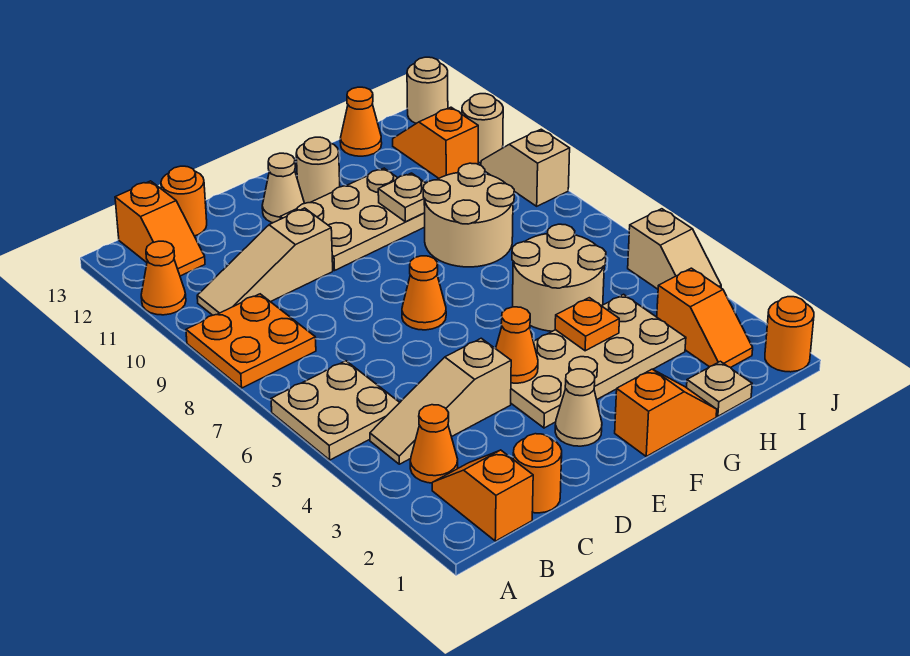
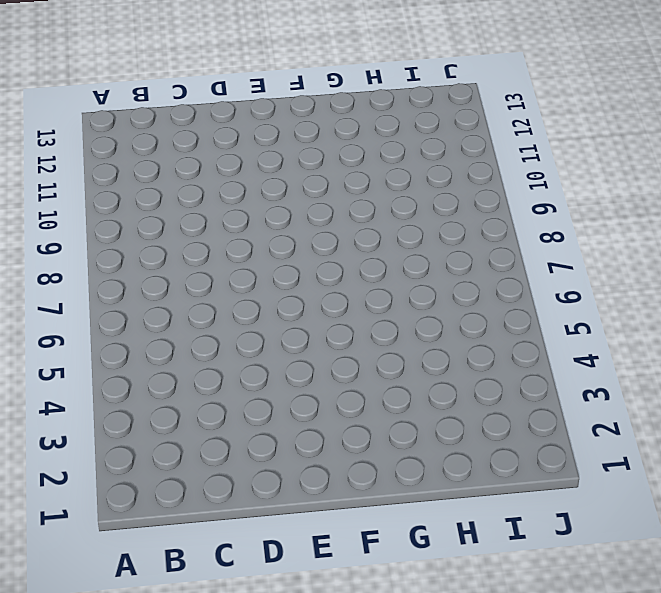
none -> tan plate A5:B6 level 1
none -> orange plate A8:B9 level 1
none -> orange cone A11 level 1
none -> orange slope B1:B2 level 1 top 1

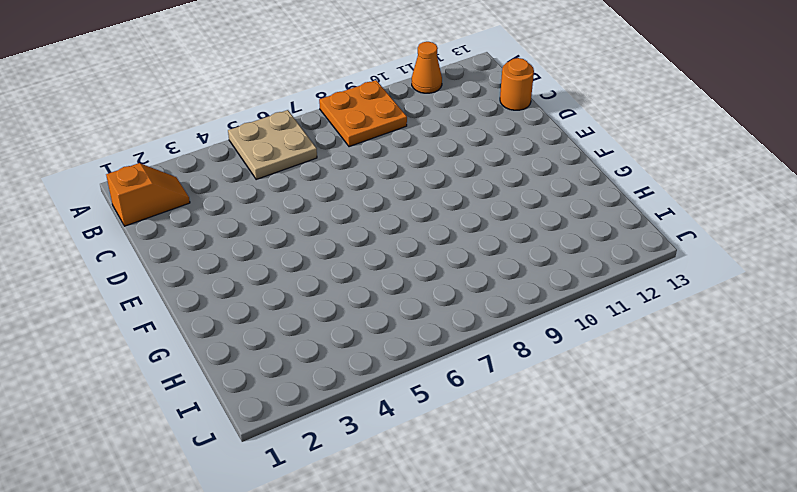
none -> orange cone B3 level 1
none -> tan slope B4:D4 level 1 top D
none -> tan slope B10:D10 level 1 top D
none -> orange slope B12:B13 level 1 top 13

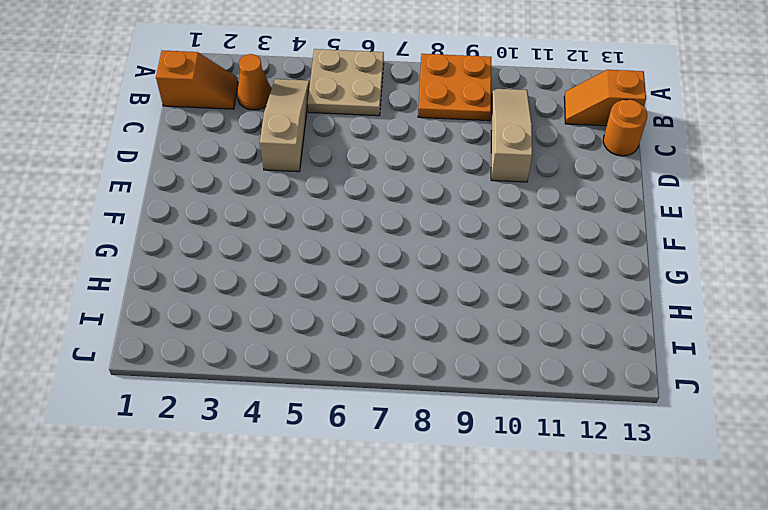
none -> orange cone A11 level 1
none -> orange round brick C1 level 1
none -> tan cone E2 level 1
none -> tan plate E3:H4 level 1

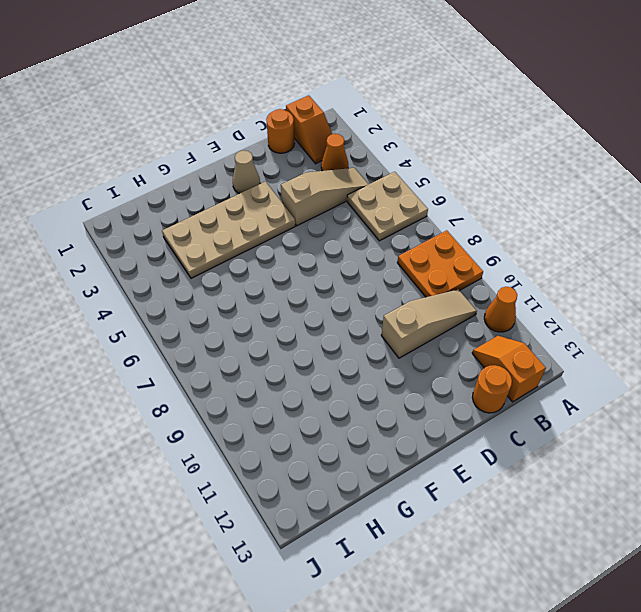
none -> orange cone E7 level 1
none -> tan plate E10:G11 level 1
none -> tan cone E12 level 1
none -> orange slope F1:G1 level 1 top F

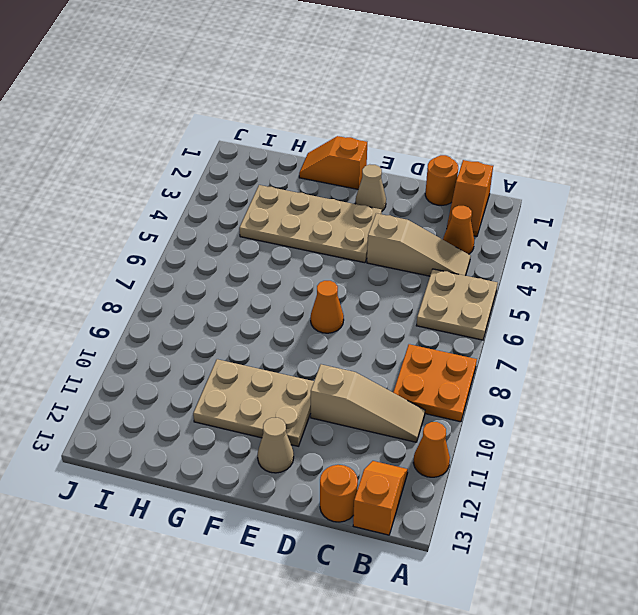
none -> tan round brick F12 level 1
none -> tan round brick G5:H6 level 1
none -> tan round brick G8:H9 level 1
none -> tan plate H1 level 1

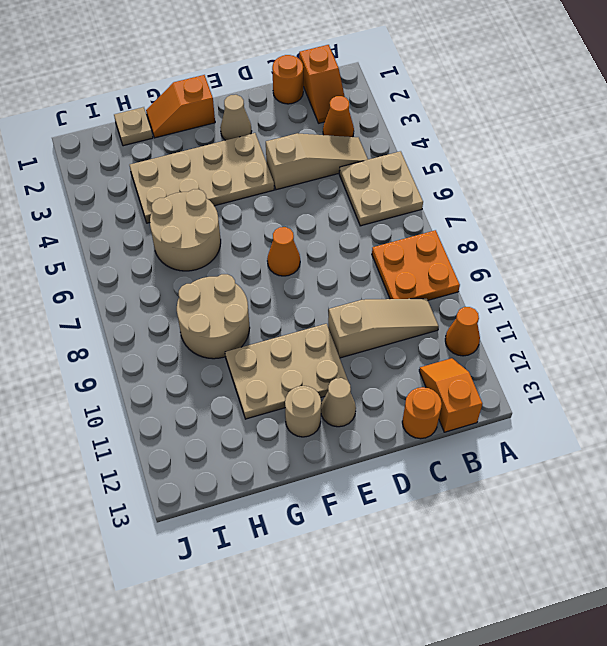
none -> orange cone H13 level 1
none -> orange slope I2:I3 level 1 top 3
none -> orange slope I11:I12 level 1 top 11
none -> orange round brick J1 level 1

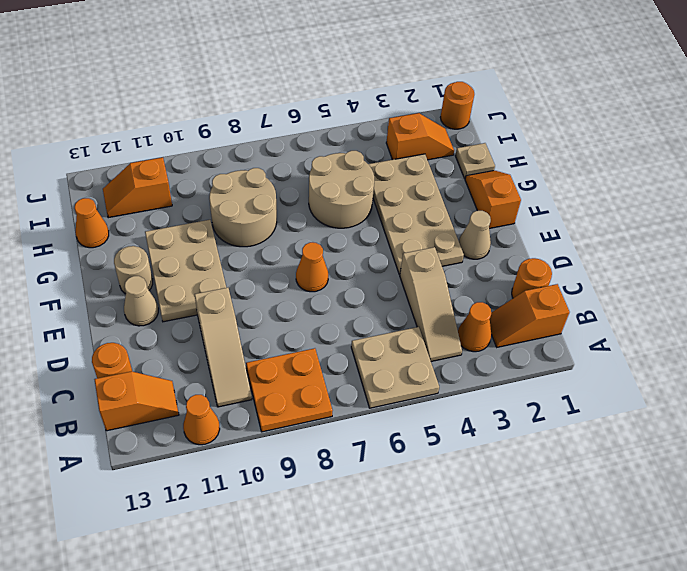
none -> tan slope J4:J5 level 1 top 5
none -> tan slope J9:J10 level 1 top 9
none -> tan round brick J11 level 1
none -> tan round brick J13 level 1

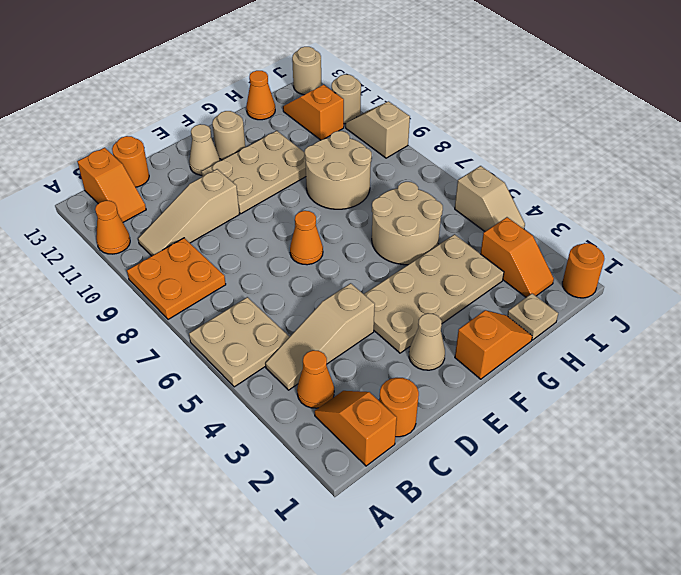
none -> orange cone E4 level 2
none -> orange plate G4 level 2
none -> tan plate G10 level 2

